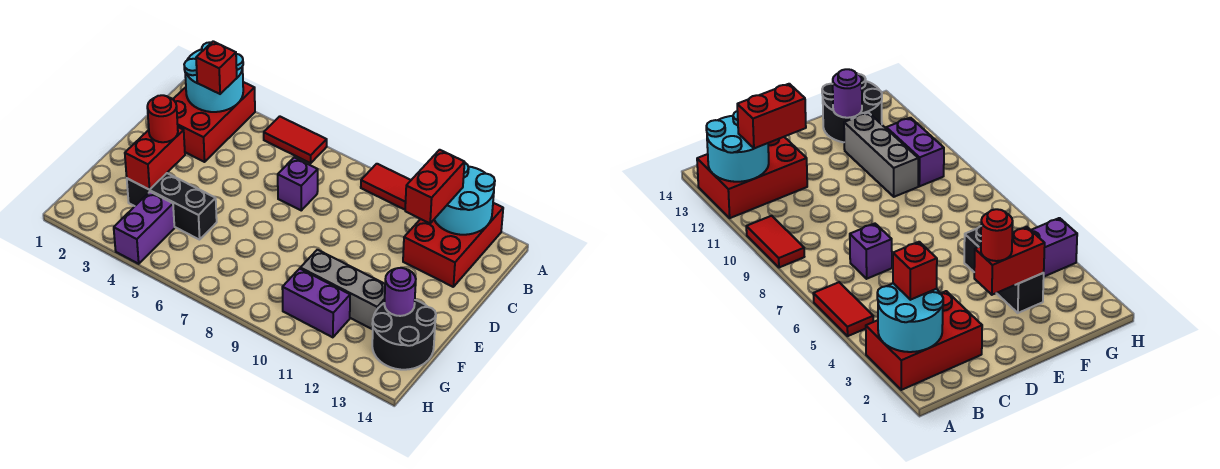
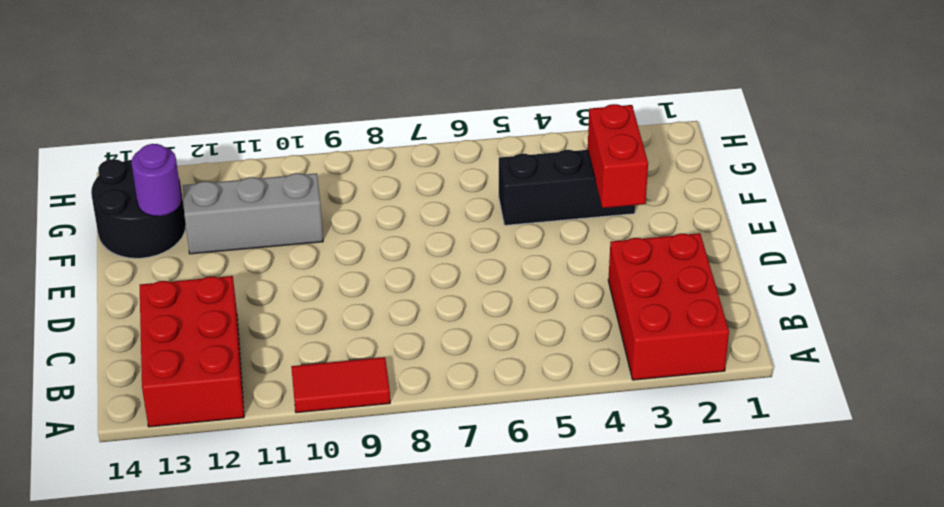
none -> red tile A5:A6 level 1
none -> purple brick C7 level 1
none -> purple brick G4:H4 level 1

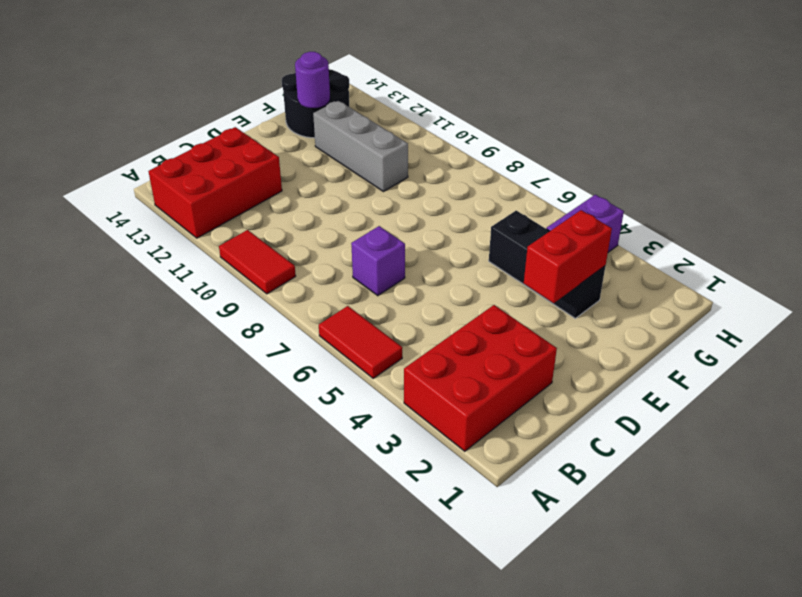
none -> purple brick G10:G11 level 1
none -> cyan round brick A2:B3 level 2
none -> cyan round brick A12:B13 level 2

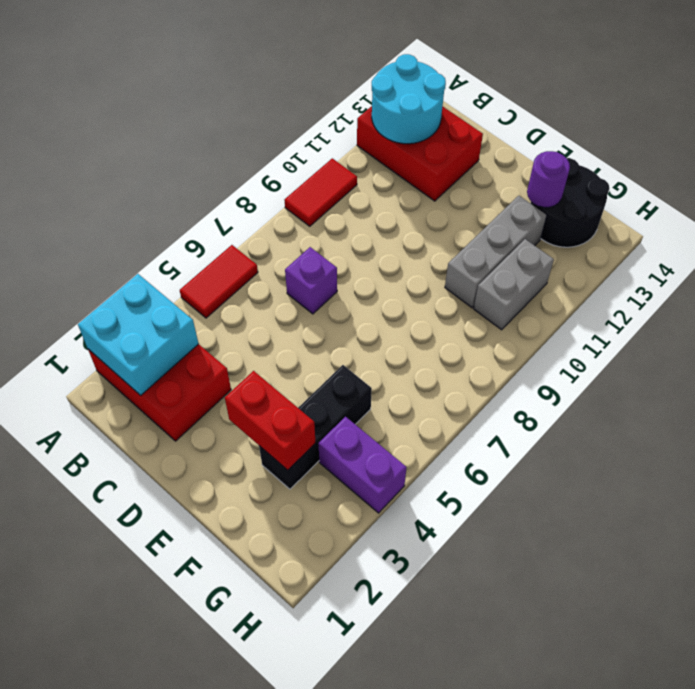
cyan brick A2:B3 level 2 -> cyan round brick A2:B3 level 2
grey brick G10:G11 level 1 -> purple brick G10:G11 level 1
none -> red brick B3 level 3
none -> red brick B12:C12 level 3
none -> red round brick E3 level 3

